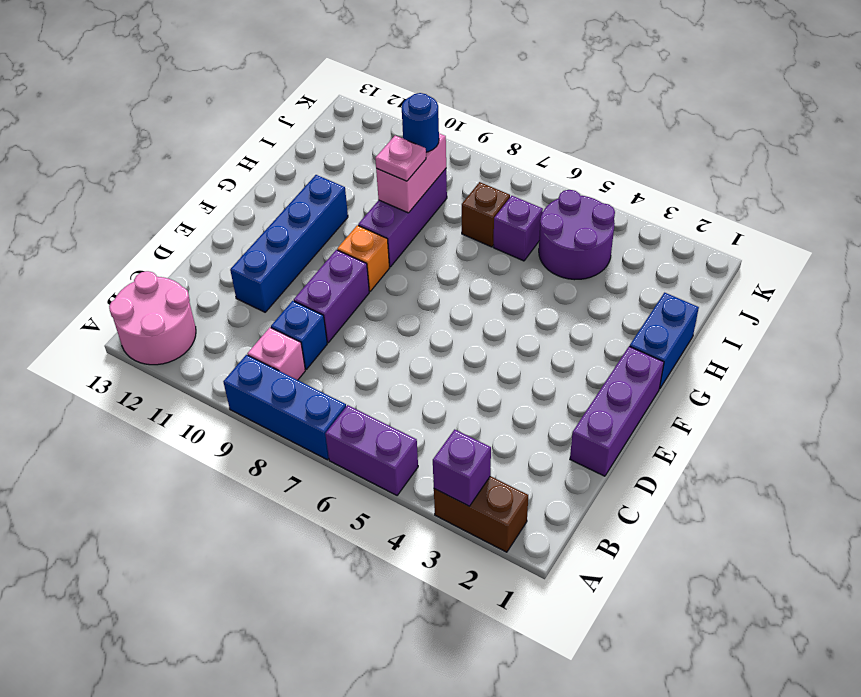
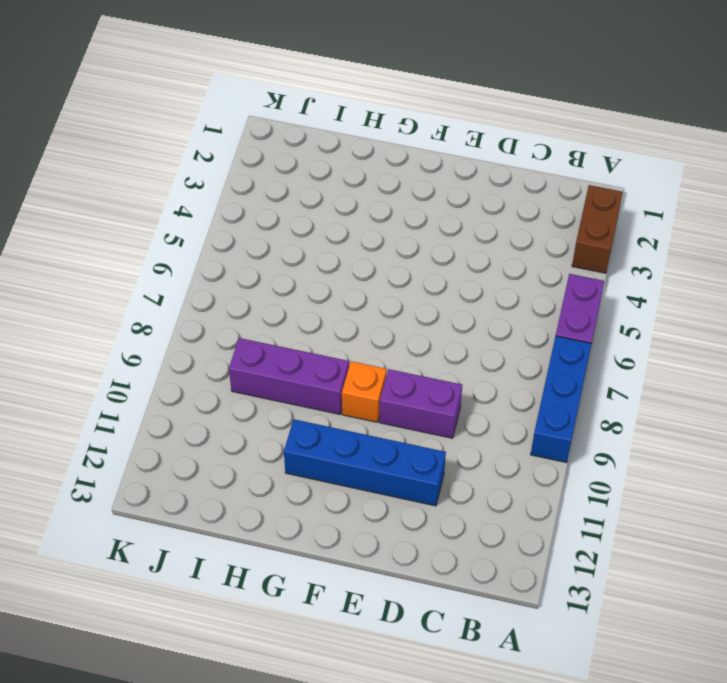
none -> pink round brick A12:B13 level 1
none -> pink brick B9 level 1
none -> blue brick C9 level 1

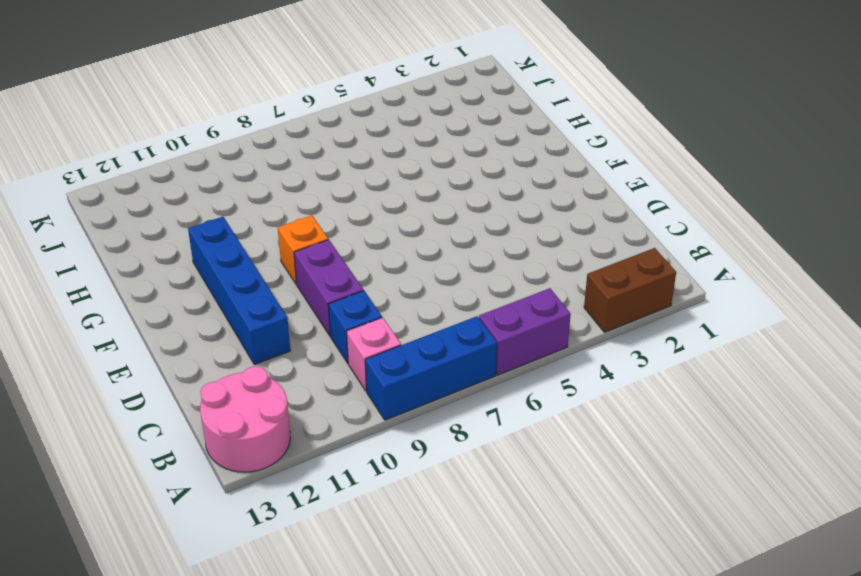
none -> purple brick D1:F1 level 1
none -> blue brick G1:H1 level 1
none -> purple brick G9:I9 level 1

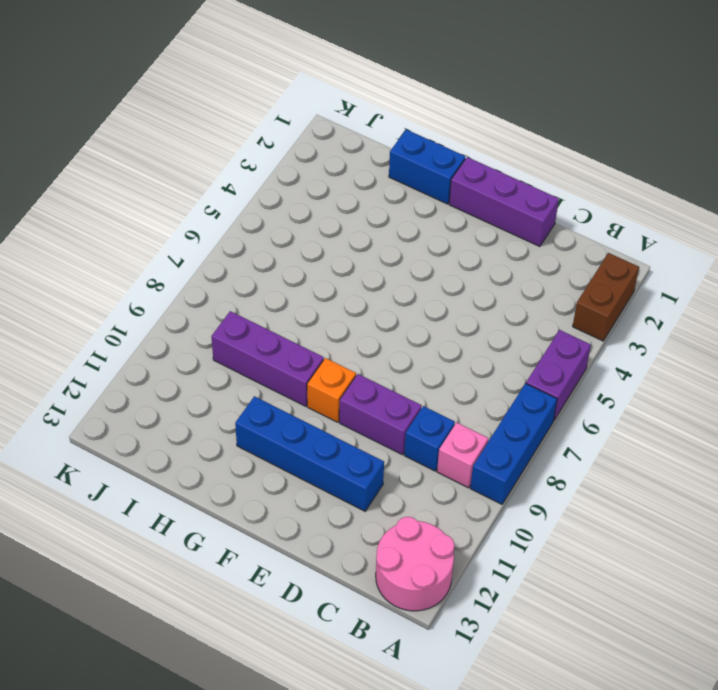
none -> purple round brick I4:J5 level 1
none -> purple brick I6 level 1
none -> brown brick I7 level 1

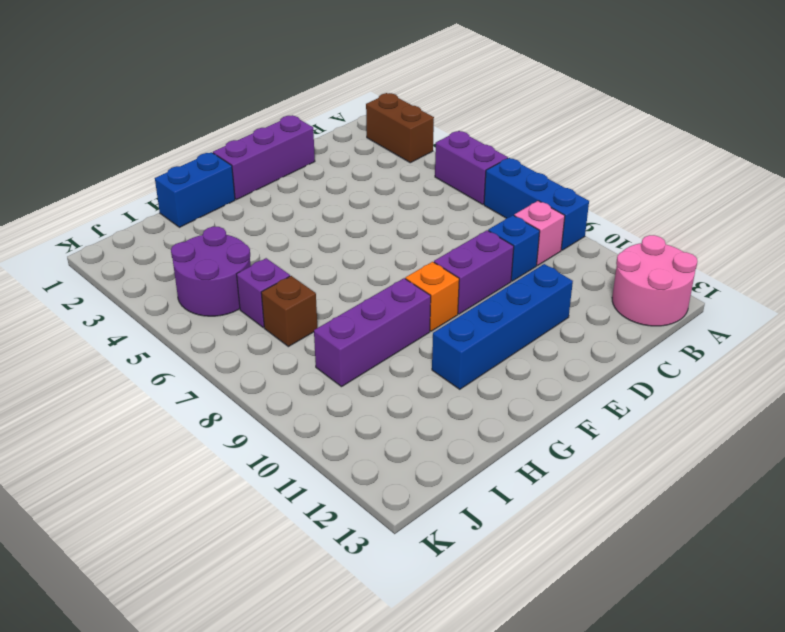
none -> purple brick A3 level 2
none -> pink brick H9:I9 level 2
none -> pink plate H9 level 3

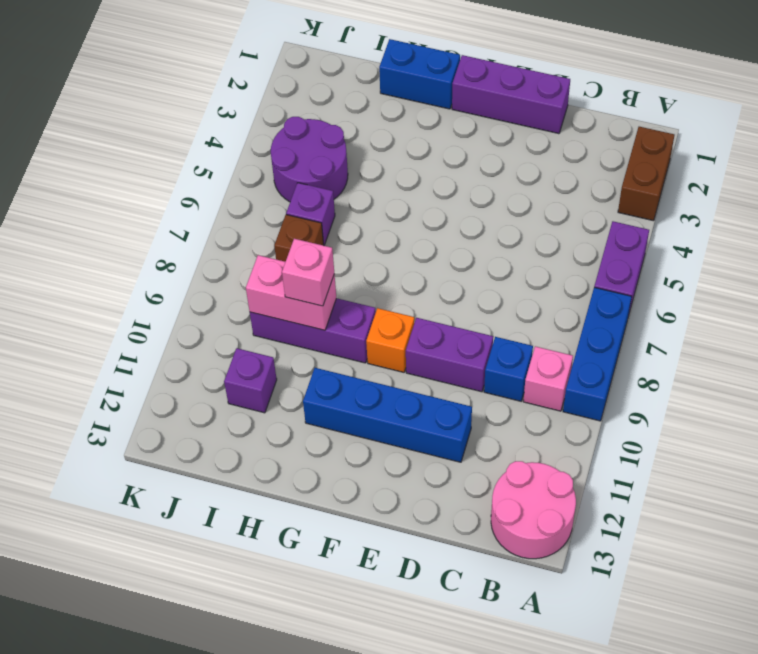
pink brick H9 level 3 -> pink plate H9 level 3
purple brick I11 level 1 -> purple brick A3 level 2
none -> blue round brick I9 level 3

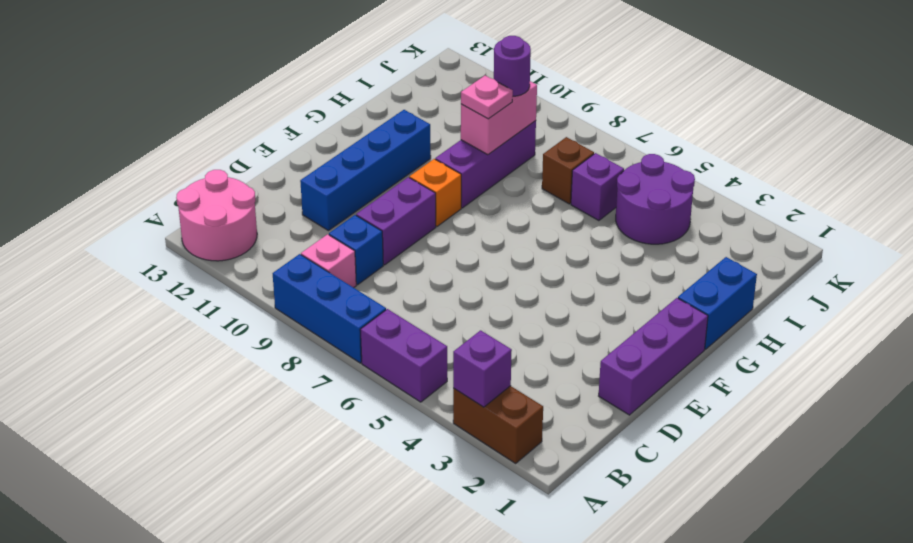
purple round brick I9 level 3 -> blue round brick I9 level 3

